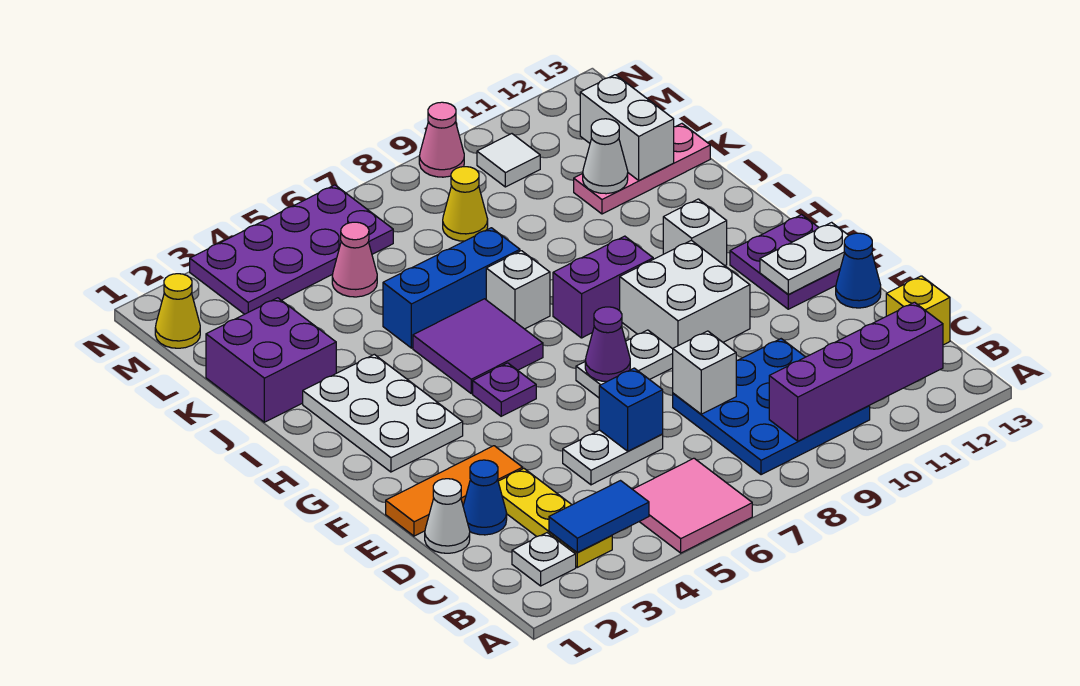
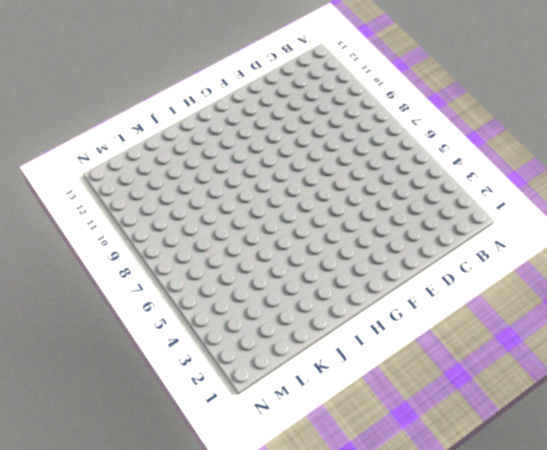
none -> pink tile A5:B6 level 1
none -> white plate B2 level 1
none -> yellow plate B3:D3 level 1
none -> blue plate B8:D10 level 1

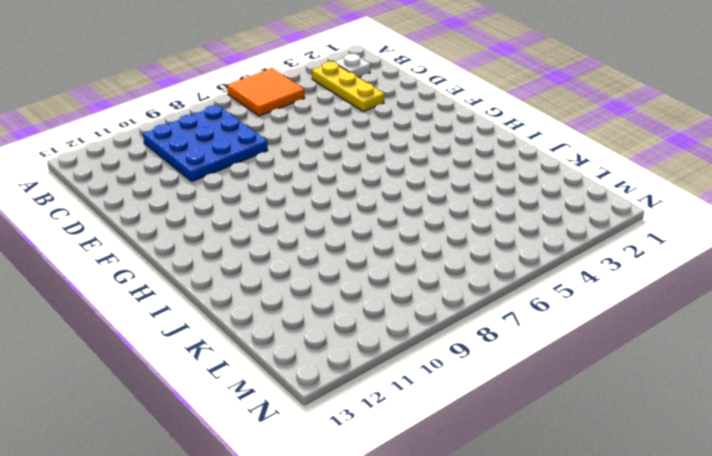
orange tile A5:B6 level 1 -> pink tile A5:B6 level 1
none -> yellow brick C13 level 1
none -> white cone D1 level 1
none -> blue cone D2 level 1
none -> white plate D5:D6 level 1

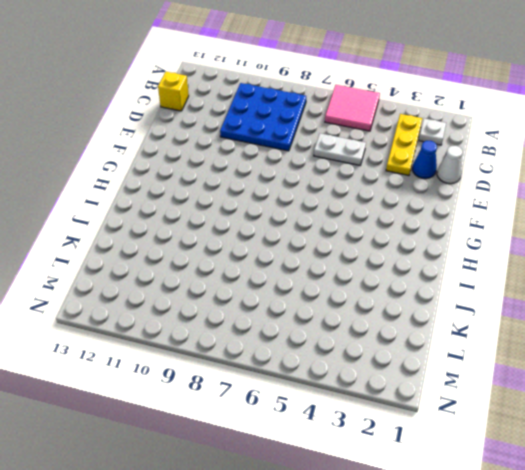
none -> orange tile E1:E3 level 1
none -> blue cone E13 level 1
none -> white plate F7:F8 level 1
none -> white brick F9:G10 level 1

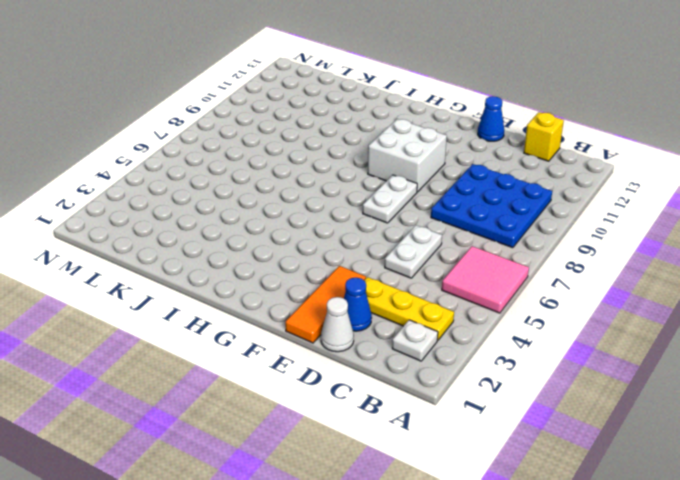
none -> purple plate F12:G13 level 1
none -> white plate G2:I3 level 1
none -> purple plate G5 level 1
none -> purple tile H5:I6 level 1

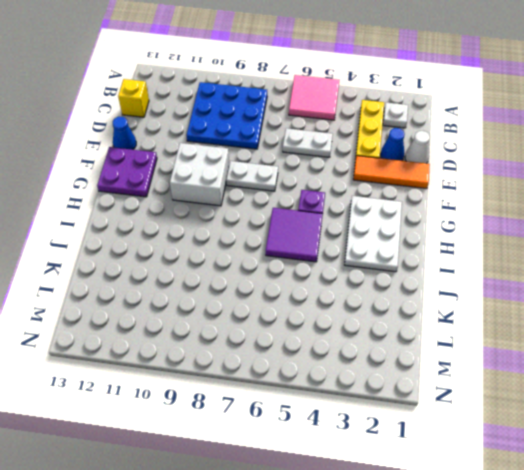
none -> purple brick H8:H9 level 1
none -> white brick H11 level 1
none -> white brick I7 level 1
none -> purple brick J1:K2 level 1

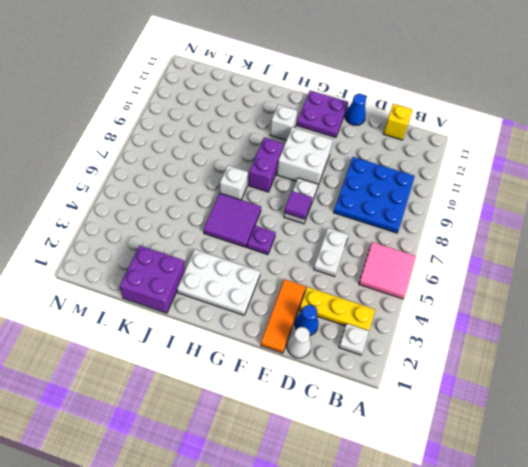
purple tile F7 level 2 -> purple cone F7 level 2
none -> blue brick J5:J7 level 1
none -> pink plate K11:K13 level 1
none -> pink cone L5 level 1
none -> yellow cone L8 level 1

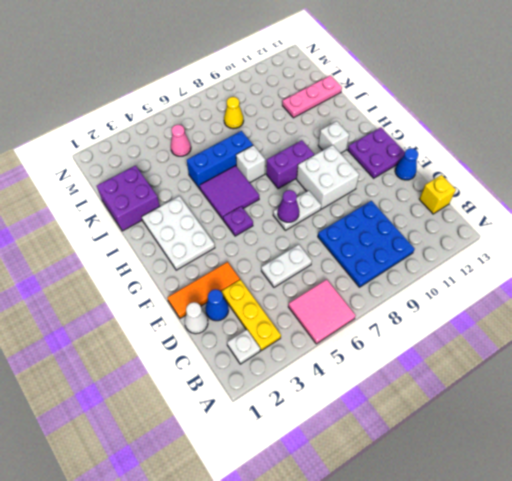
none -> yellow cone M1 level 1
none -> purple plate M3:N6 level 1
none -> white tile M10 level 1
none -> pink cone N9 level 1

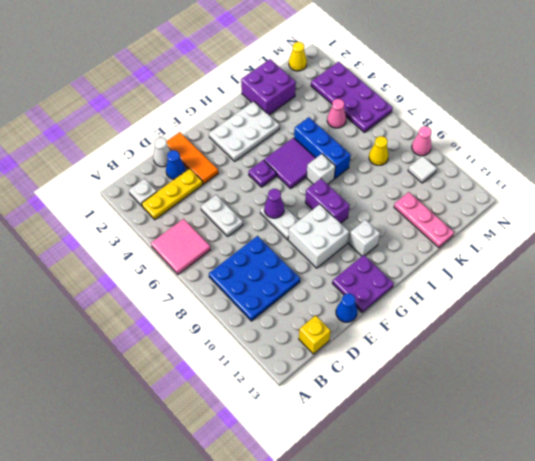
none -> blue tile B3:B4 level 2
none -> purple brick B9:B12 level 2
none -> blue brick D6 level 2
none -> white brick D8 level 2

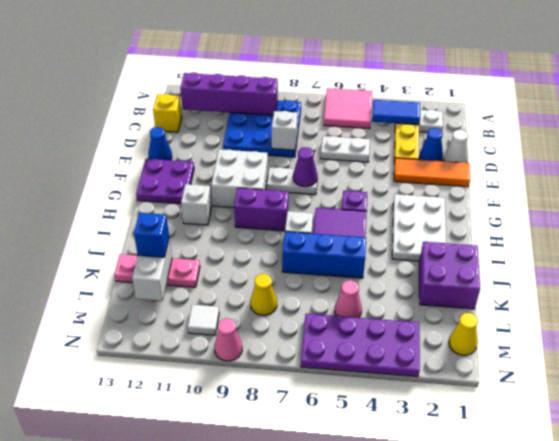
blue brick K12 level 3 -> blue brick D6 level 2
none -> white plate F12:F13 level 2
none -> white cone K11 level 2

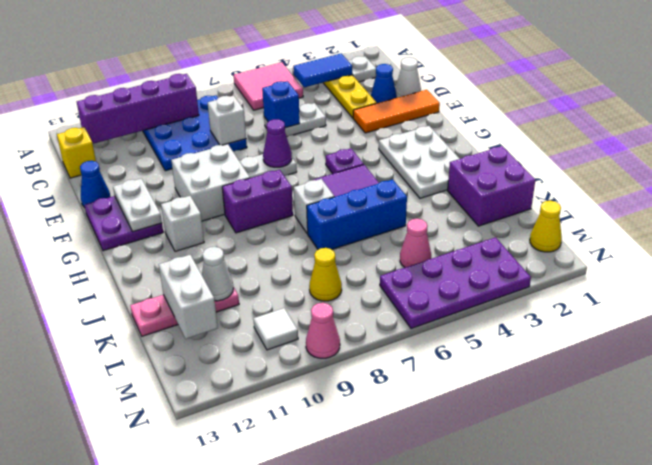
white plate F12:G12 level 2 -> white plate F12:F13 level 2

